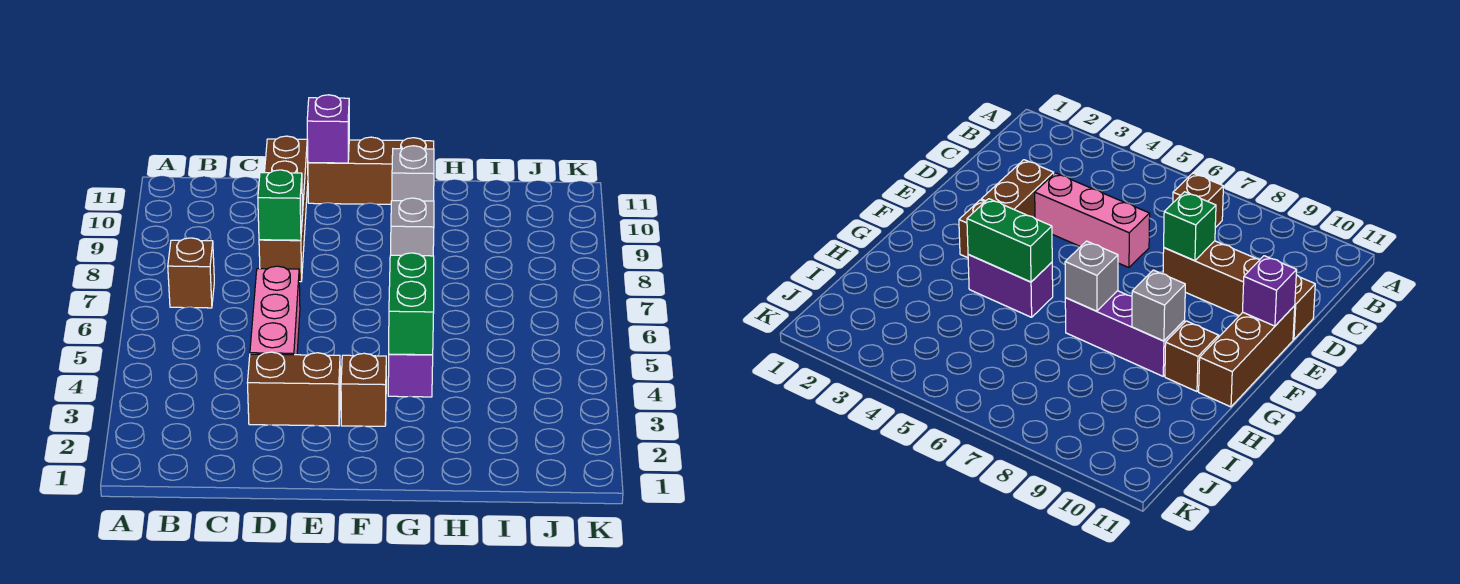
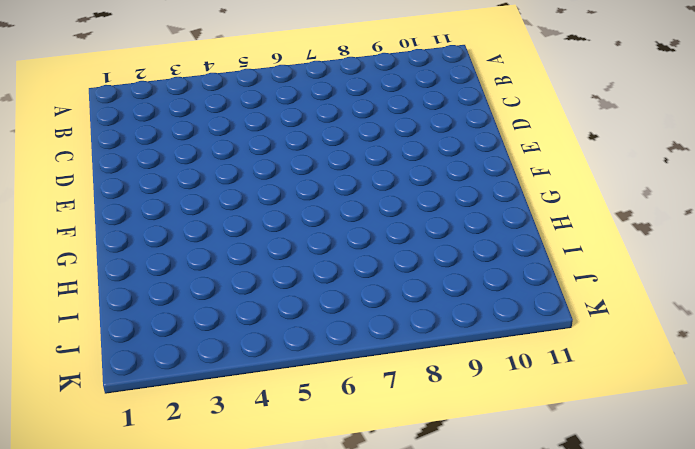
none -> brown brick B7 level 1
none -> brown brick D3:E3 level 1
none -> pink brick D4:D6 level 1

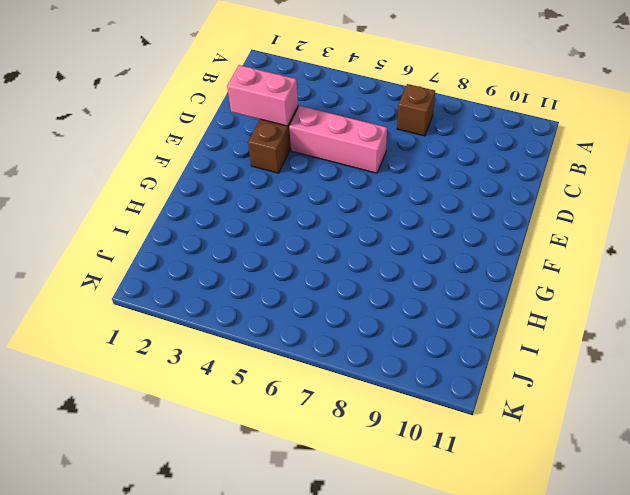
pink brick D2:D3 level 2 -> none
none -> brown brick D8:D11 level 1
none -> brown brick E11:G11 level 1
none -> brown brick F3 level 1

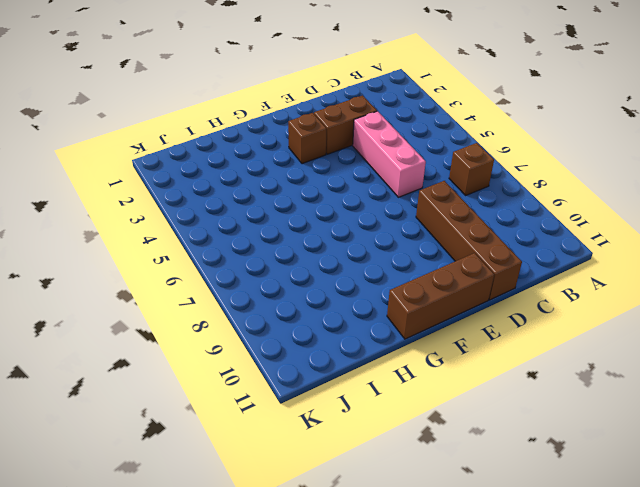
none -> purple brick G4:G5 level 1
none -> purple brick G7:G9 level 1
none -> brown brick G10 level 1

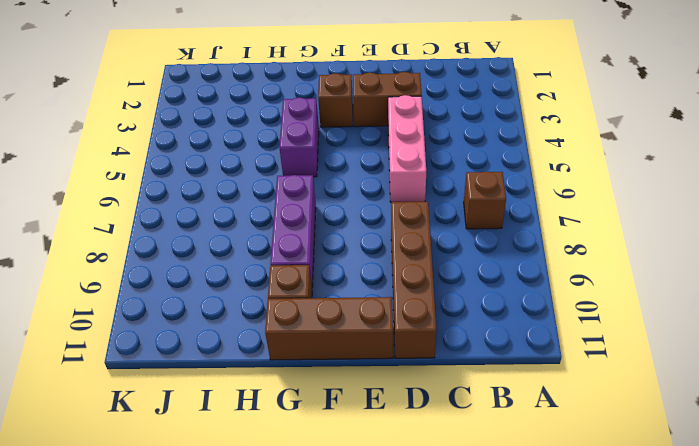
none -> green brick D8 level 2
none -> purple brick E11 level 2
none -> green brick G4:G5 level 2

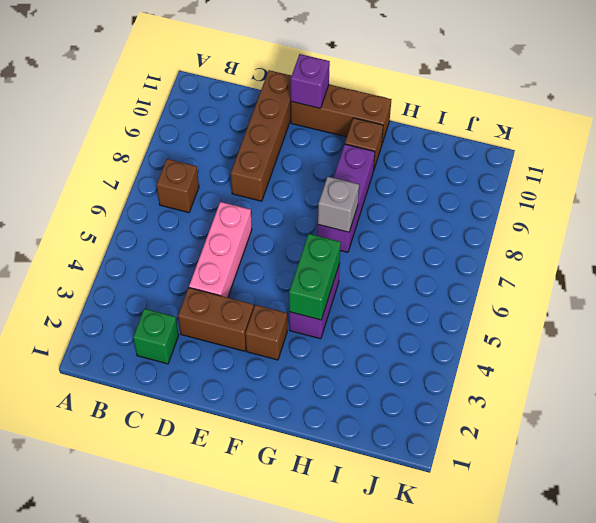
green brick C2 level 1 -> green brick D8 level 2
none -> grey brick G9 level 2

